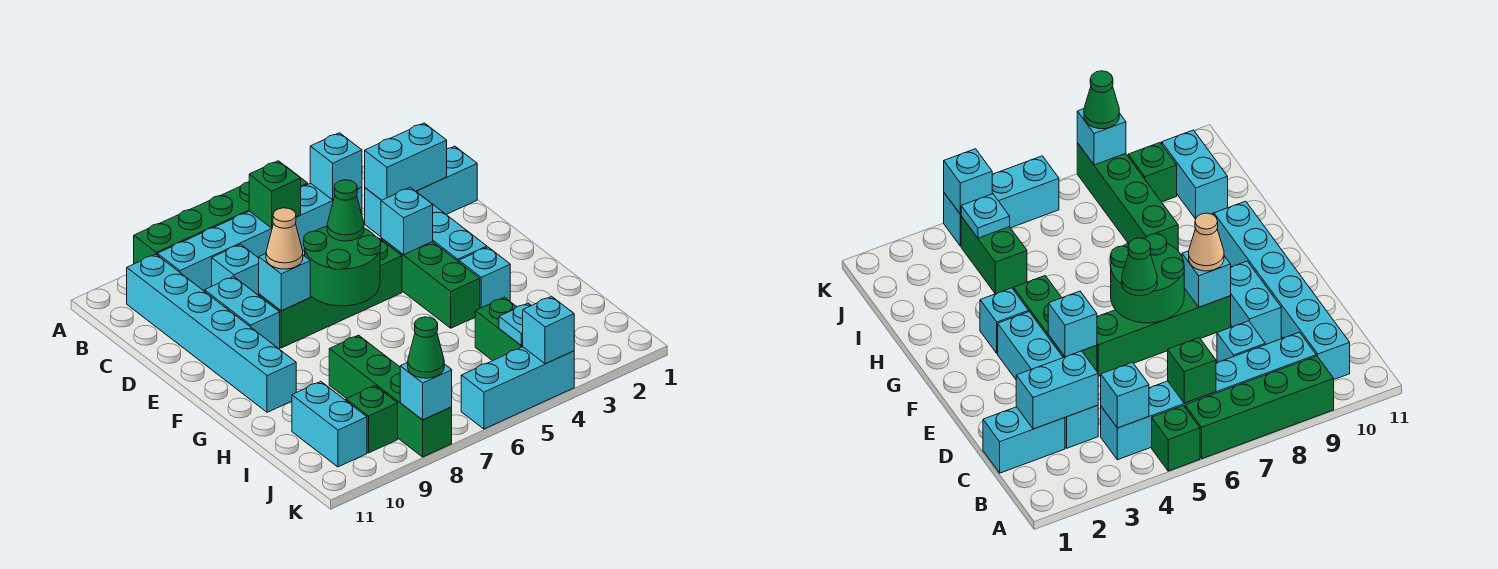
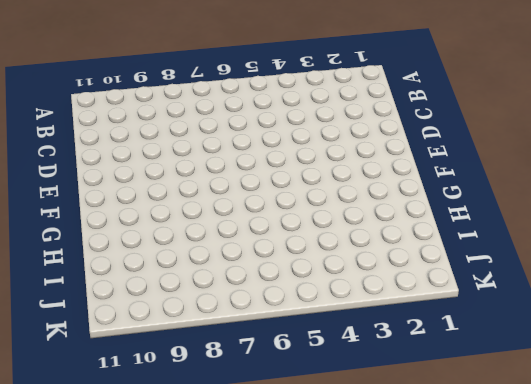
none -> green brick A5 level 1
none -> green brick A6:A9 level 1
none -> cyan brick B4:B9 level 1

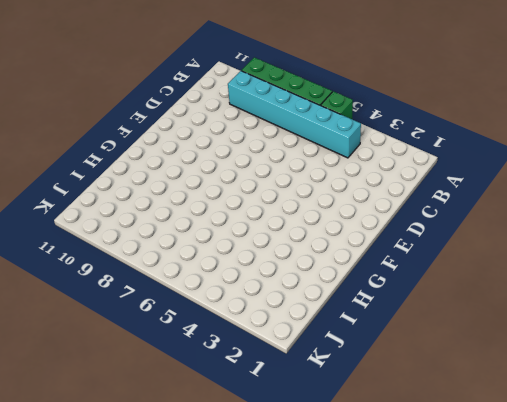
none -> cyan brick B10:G10 level 1
none -> cyan brick C1:C2 level 1
none -> cyan brick C3:F3 level 1

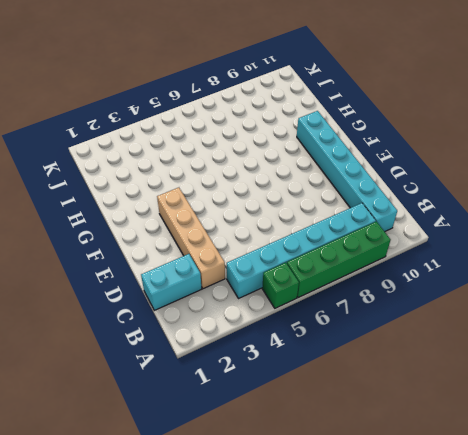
tan brick C3:F3 level 1 -> cyan brick C3:F3 level 1
none -> cyan brick C8 level 1
none -> cyan brick D9:E9 level 1
none -> green brick E4:G4 level 1

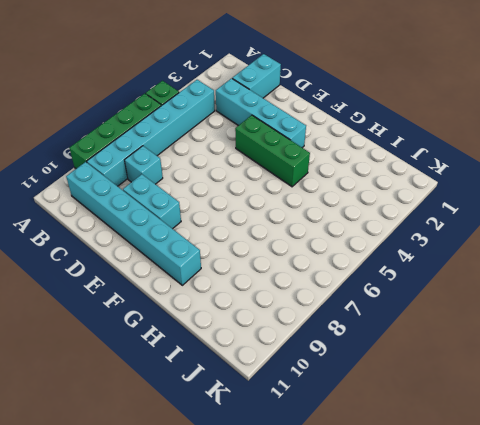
none -> green brick E5:E8 level 1
none -> cyan brick G3 level 1
none -> green brick H8:K8 level 1

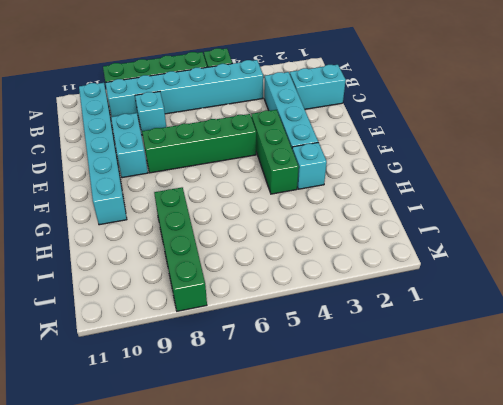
none -> green brick I4:J4 level 1
none -> cyan brick I10:J10 level 1
none -> green brick J9 level 1

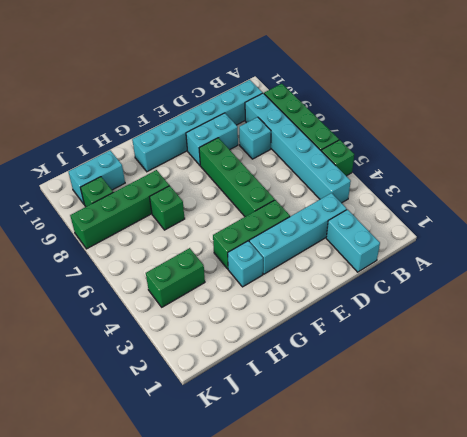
green brick H7 level 1 -> green brick B6 level 2
none -> cyan brick K4:K6 level 1
none -> cyan brick B4 level 2
none -> cyan brick C2:C3 level 2

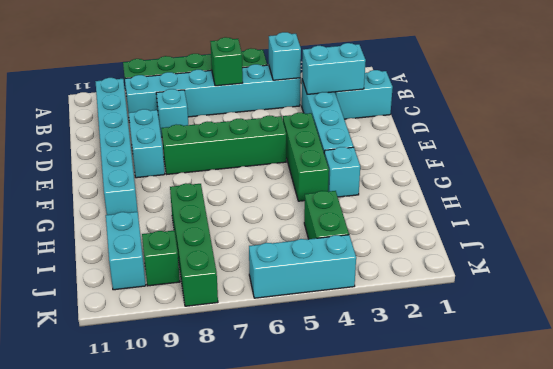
none -> cyan brick E4 level 2
none -> green round brick E6:F7 level 2
none -> cyan brick E8 level 2

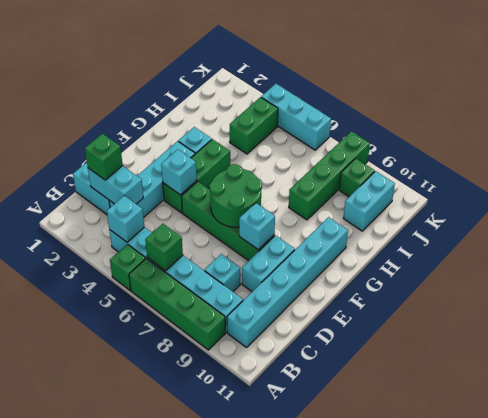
green brick C2 level 3 -> none
none -> cyan plate J4 level 2
none -> cyan brick K4 level 2
none -> cyan brick K8 level 2

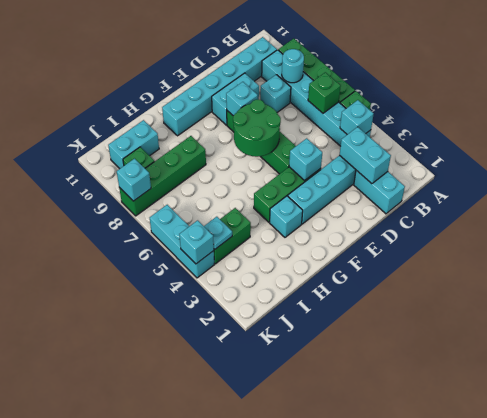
cyan round brick B8 level 2 -> none
none -> green cone E6 level 3
none -> tan cone E8 level 3
none -> green cone K8 level 3

